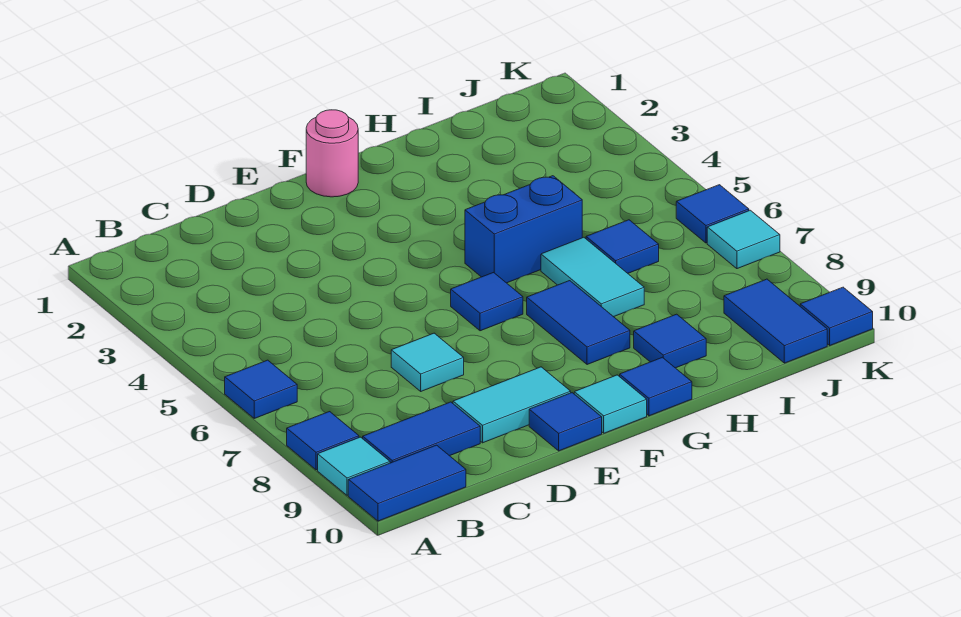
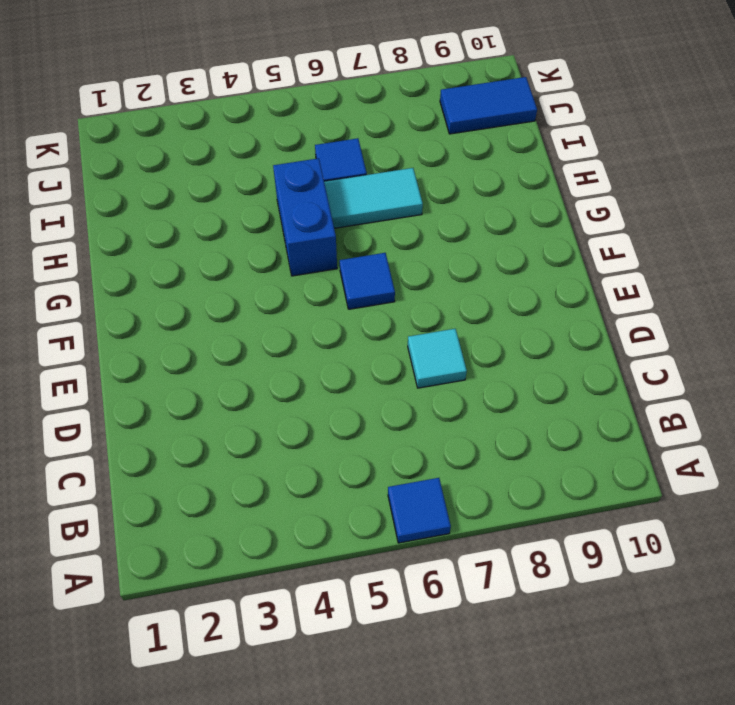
none -> blue tile A8 level 1
none -> cyan tile A9 level 1
none -> blue tile A10:B10 level 1

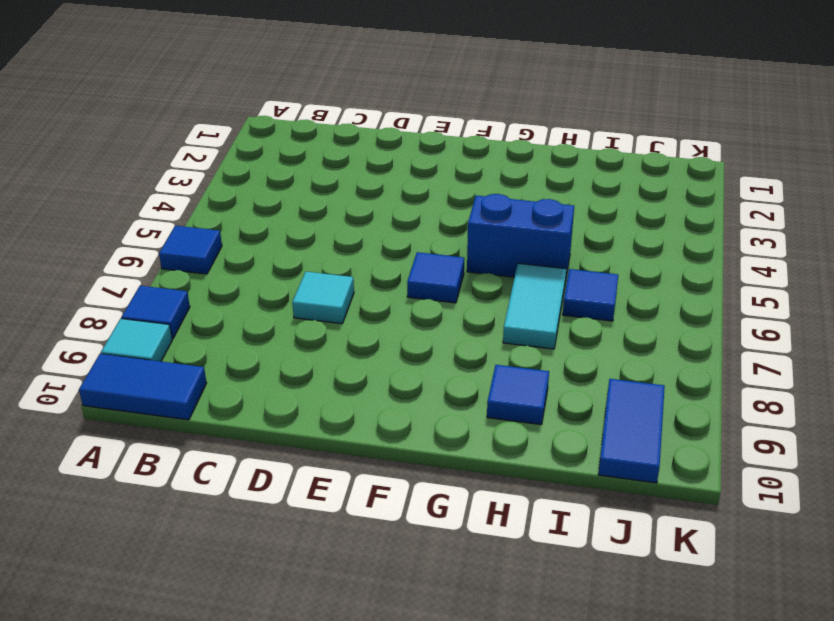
none -> blue tile B9:C9 level 1
none -> cyan tile D9:E9 level 1
none -> blue tile E10 level 1

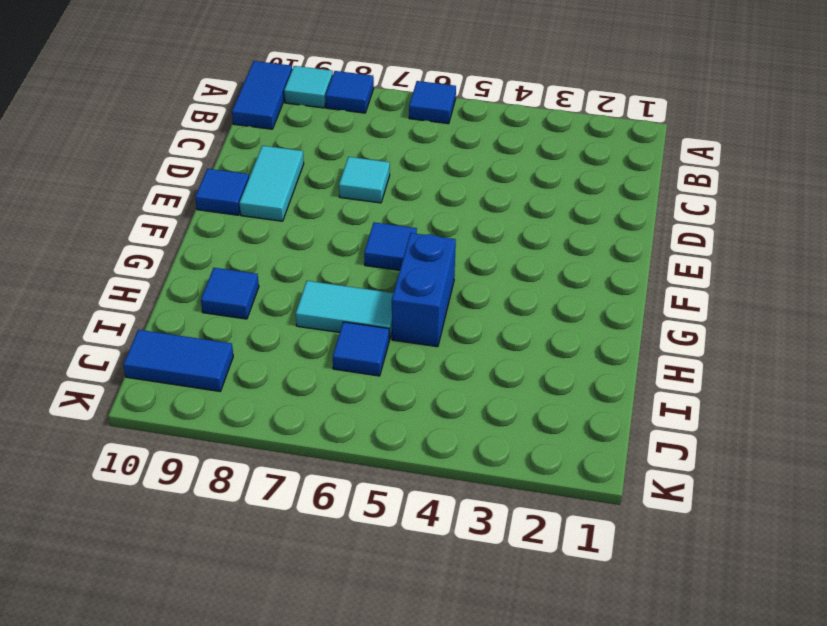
none -> blue tile B9:C9 level 1
none -> pink round brick F1 level 1
none -> cyan tile F10 level 1

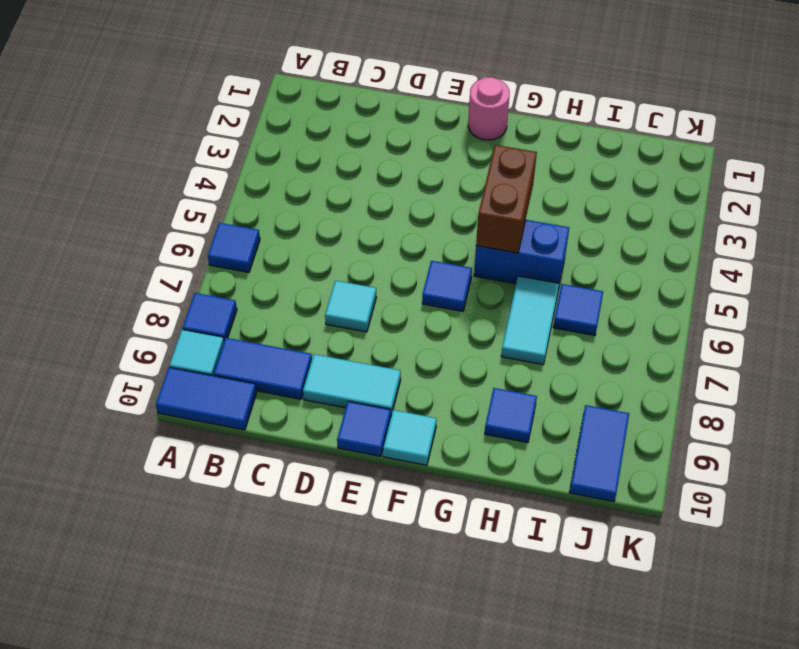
brown brick G4:G5 level 2 -> none
none -> blue tile G7:G8 level 1
none -> blue tile G10 level 1
none -> blue tile K6 level 1

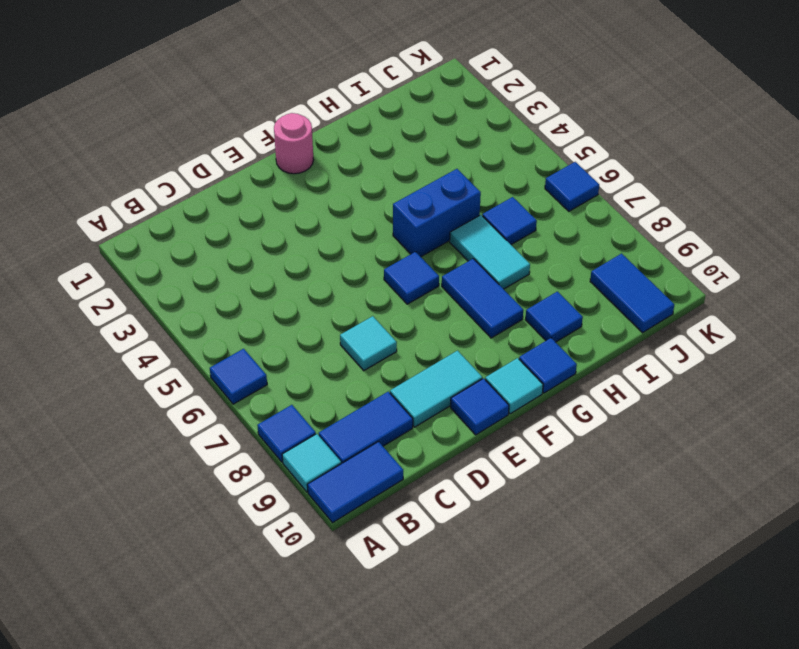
none -> cyan tile K7 level 1
none -> blue tile K10 level 1

